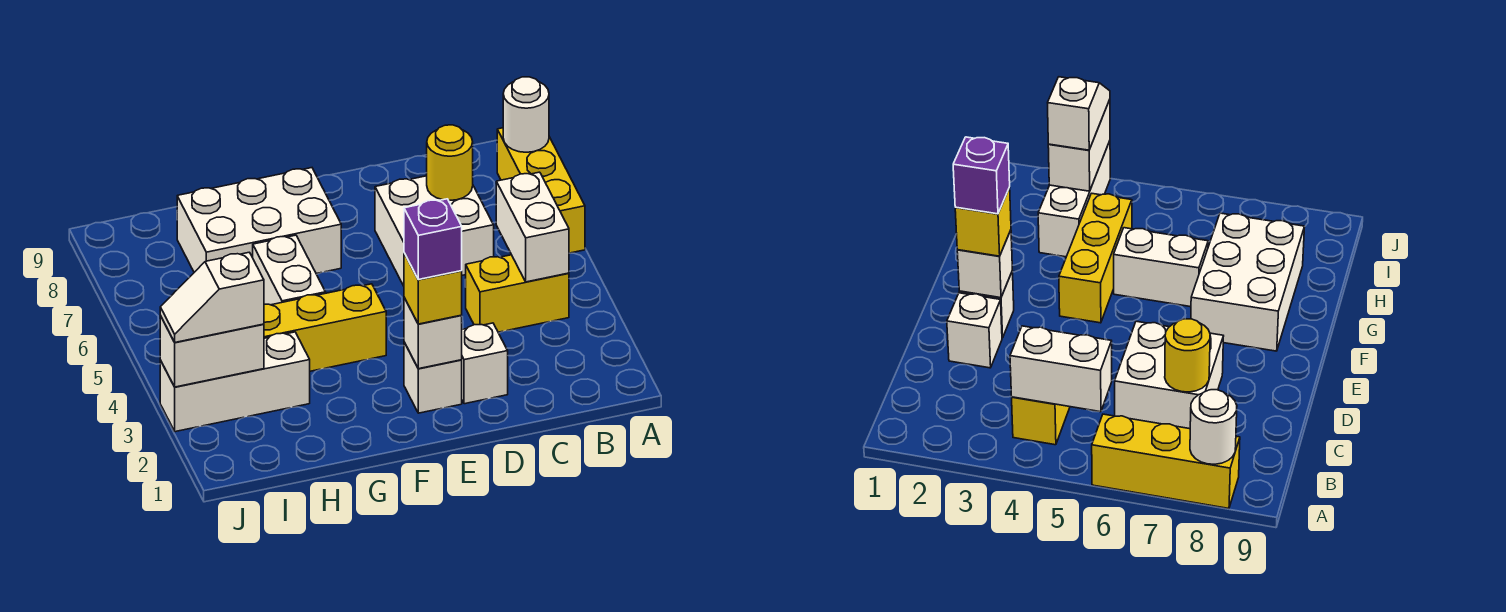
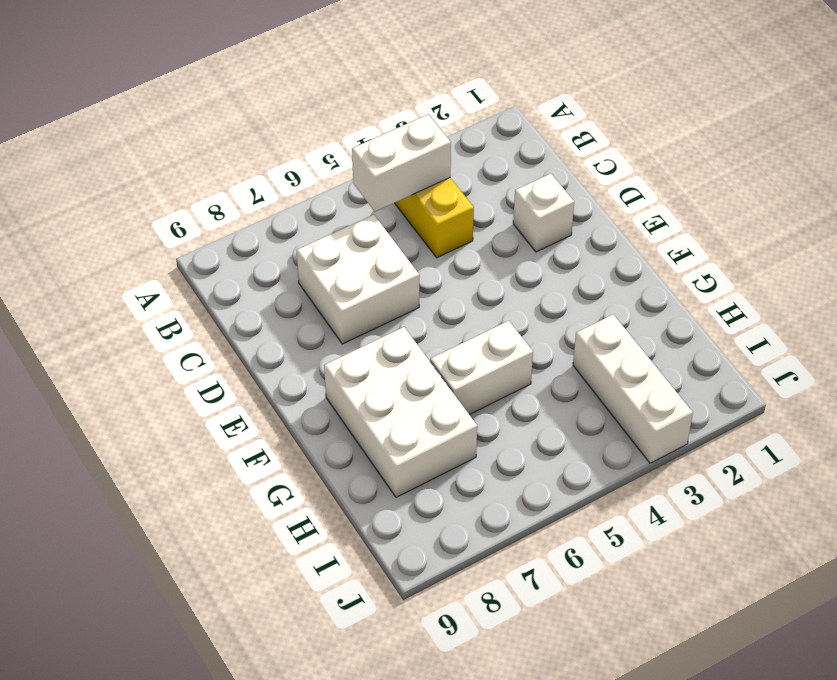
none -> yellow brick A6:A8 level 1
none -> white brick E2 level 1
none -> yellow brick F4:H4 level 1

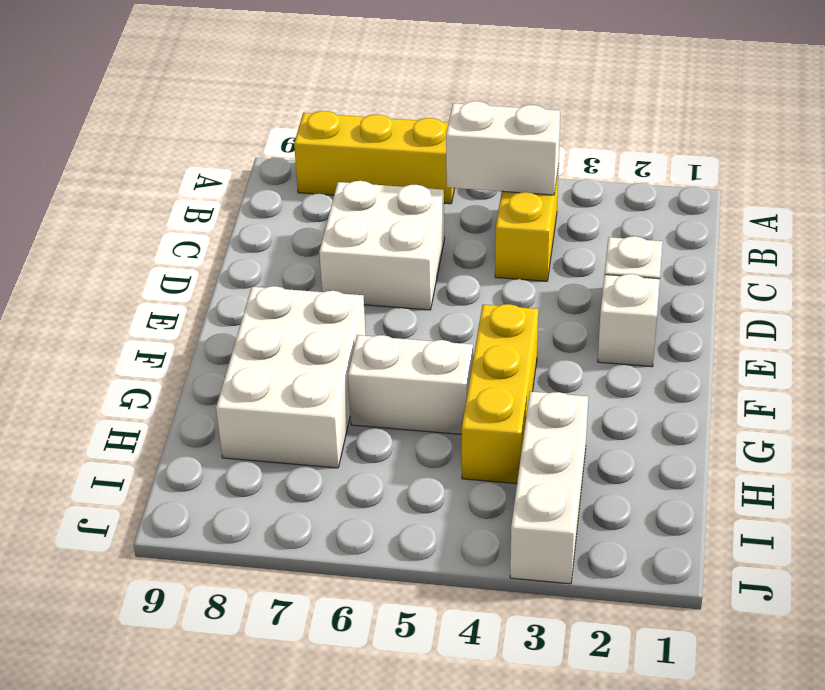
none -> white round brick A8 level 2
none -> yellow round brick C7 level 2
none -> white brick E2 level 2

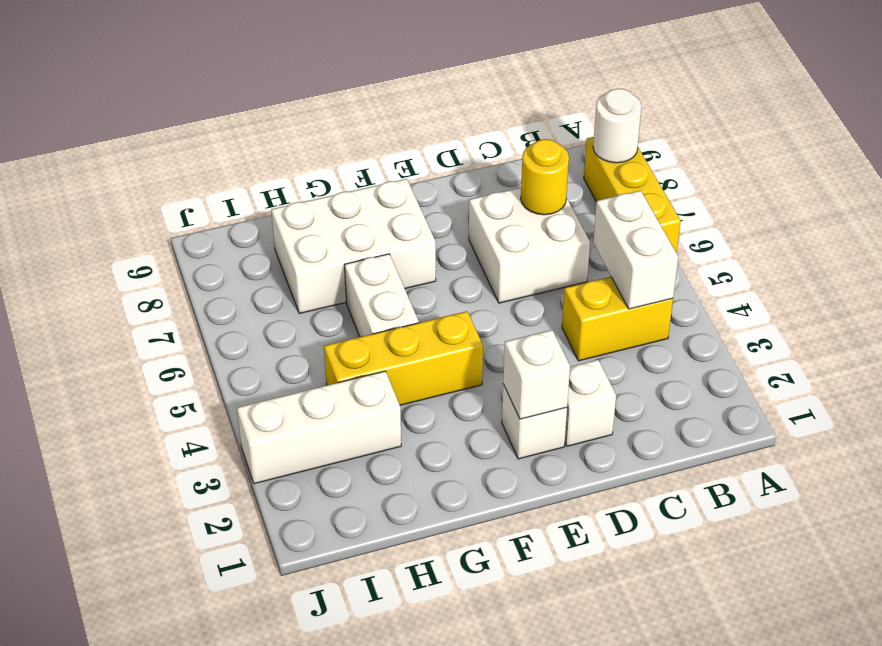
none -> white brick I3:J3 level 2
none -> yellow brick E2 level 3
none -> white slope I3:J3 level 3 top I

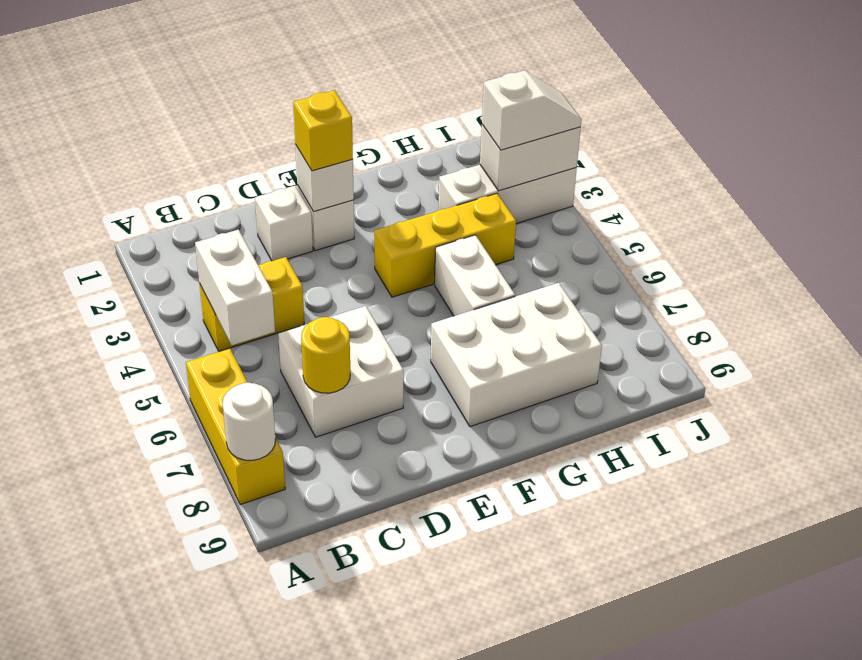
none -> purple brick E2 level 4

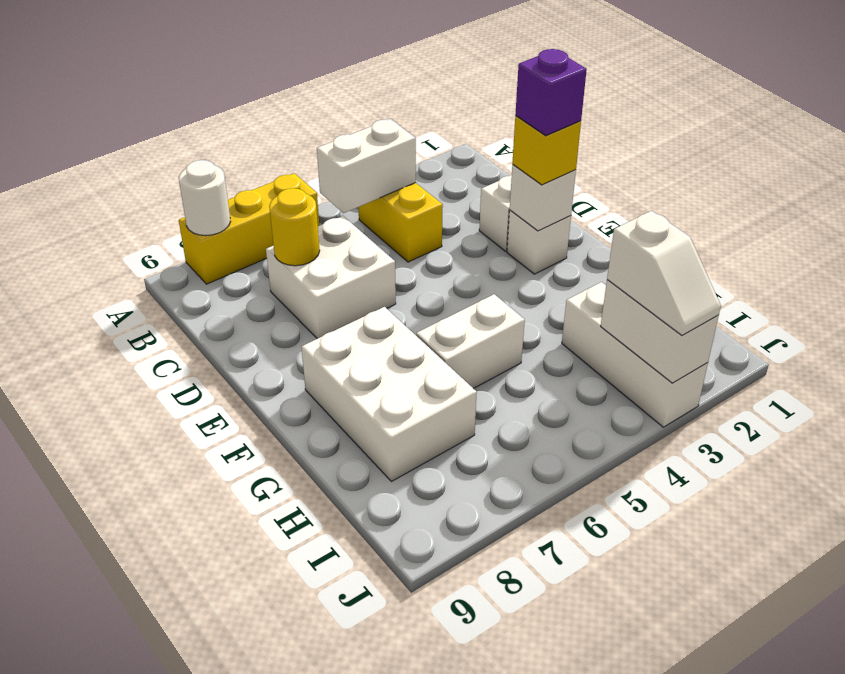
none -> yellow brick F4:H4 level 1

